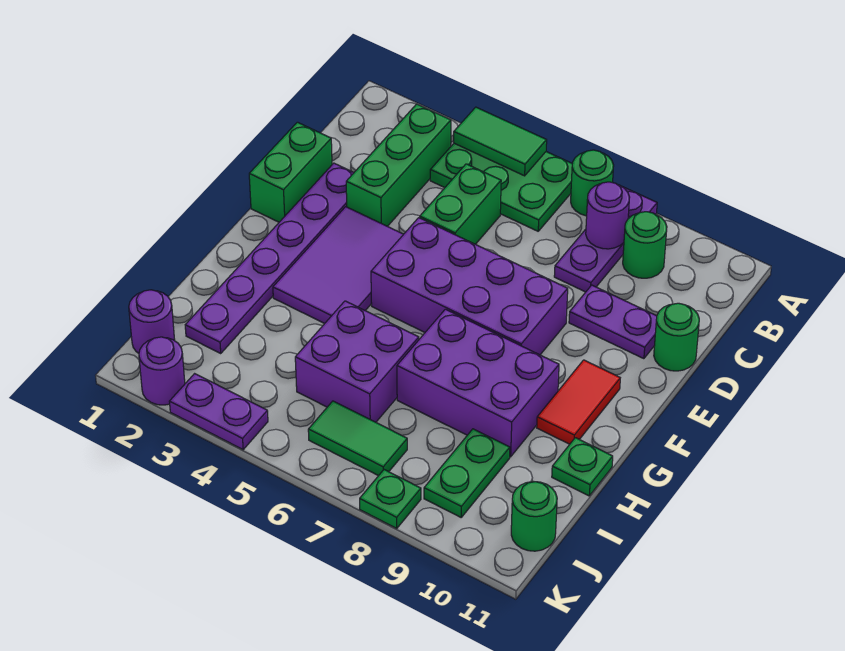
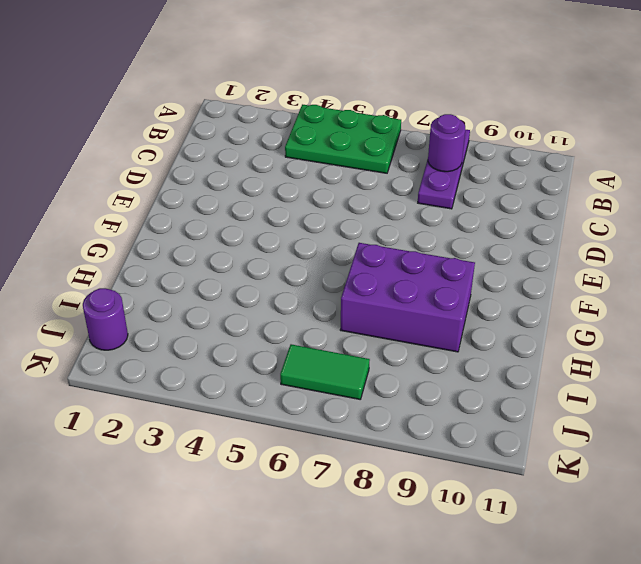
none -> green round brick A7 level 1
none -> green brick B3:D3 level 1
none -> green round brick B9 level 1

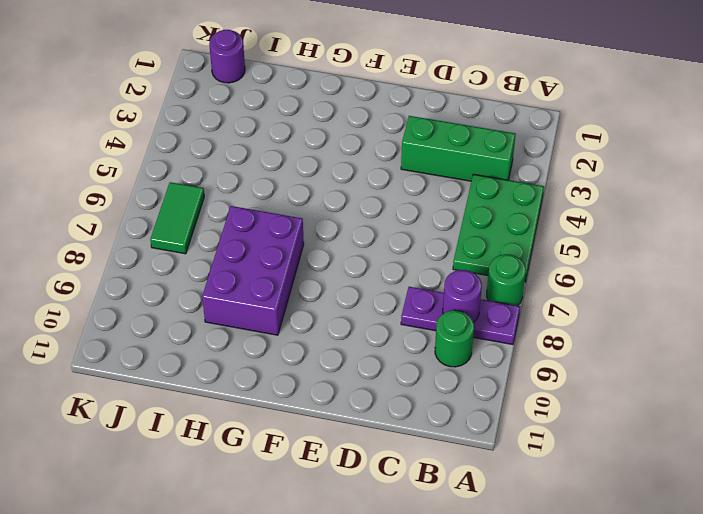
none -> green brick C5:D5 level 1
none -> green brick D1:E1 level 1
none -> purple plate D2:I2 level 1

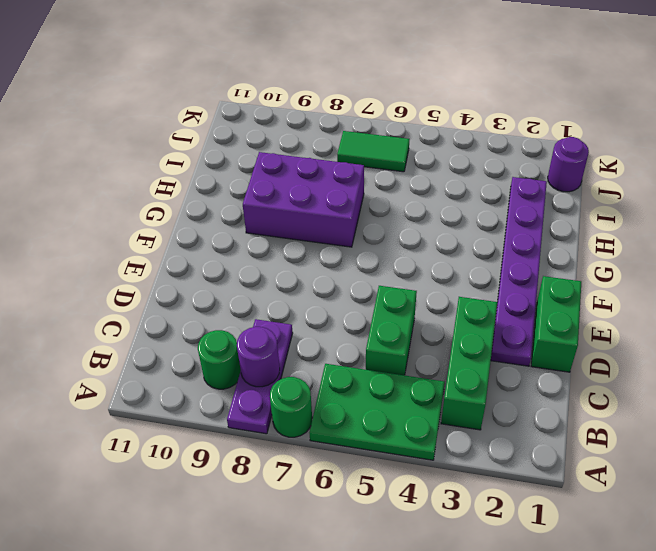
none -> purple plate D9:D10 level 1
none -> green round brick D11 level 1
none -> purple tile E3:G4 level 1

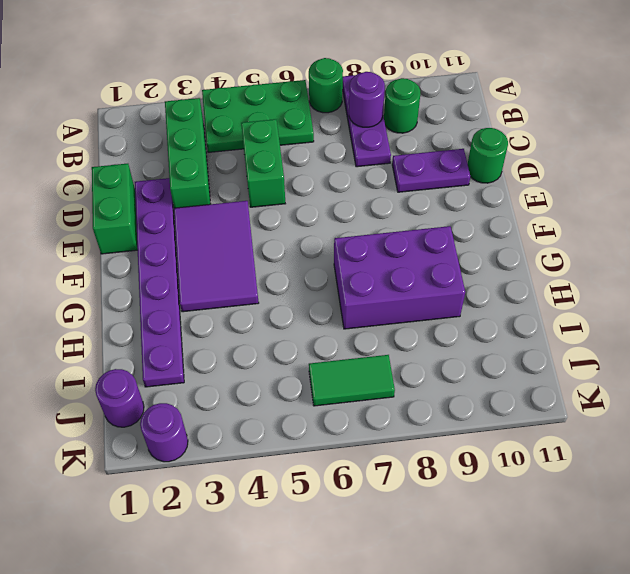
none -> purple brick E5:F8 level 1
none -> red tile F10:G10 level 1
none -> purple brick H5:I6 level 1

